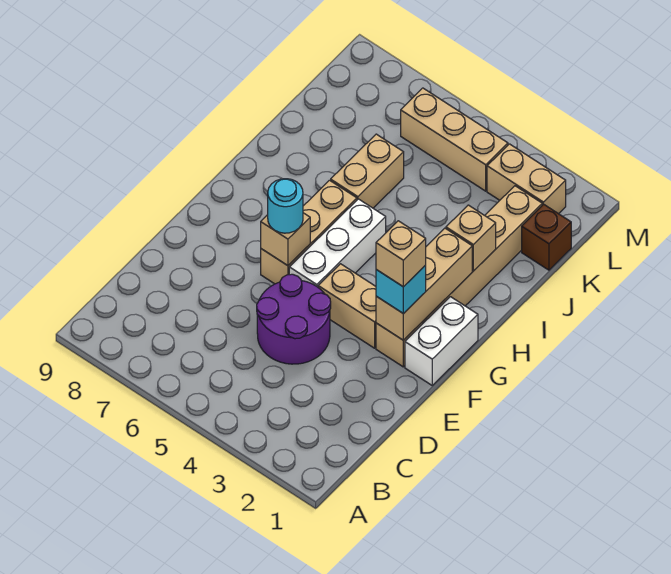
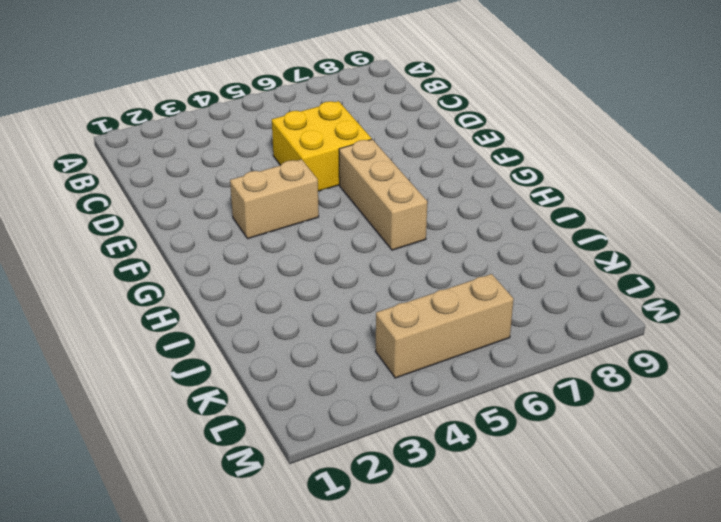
yellow brick D5:E6 level 1 -> purple round brick D4:E5 level 1
none -> white brick F1:G1 level 1
none -> tan brick F2:K2 level 1
none -> white brick F5:H5 level 1

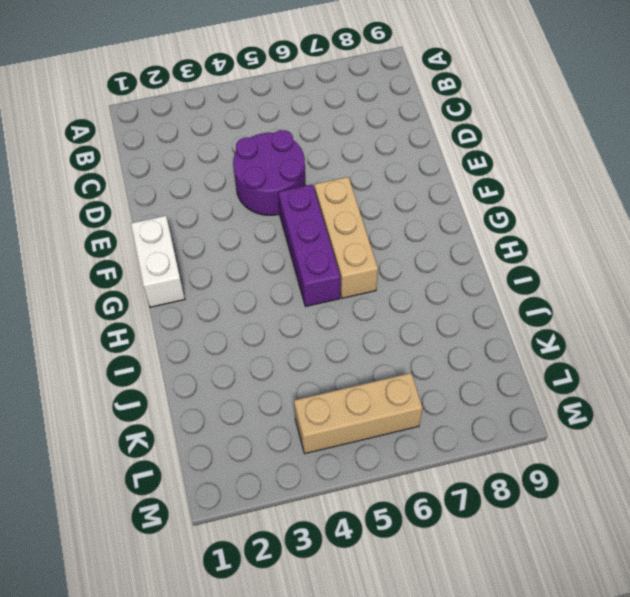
purple brick F5:H5 level 1 -> white brick F5:H5 level 1
none -> tan brick F2:K2 level 1
none -> tan brick F3:F4 level 1
none -> tan brick I6:J6 level 1

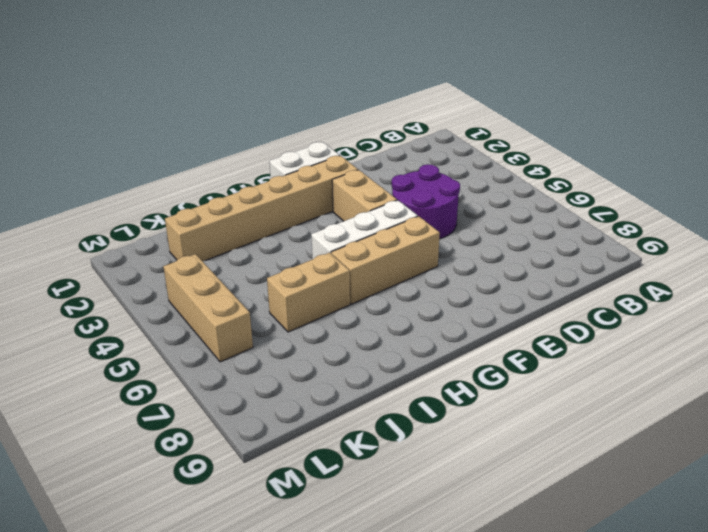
none -> brown brick K1 level 1
none -> tan brick L2:L3 level 1
none -> tan brick F2:H2 level 2

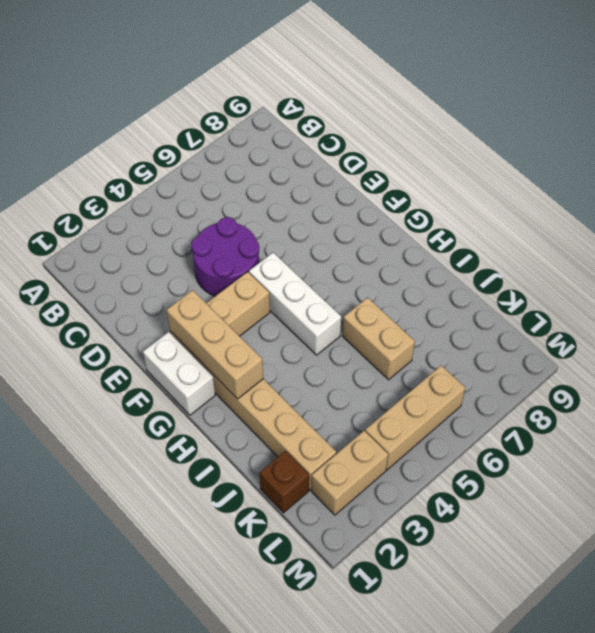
none -> tan brick F6:H6 level 1
none -> tan brick F6 level 2
none -> tan brick I2 level 2

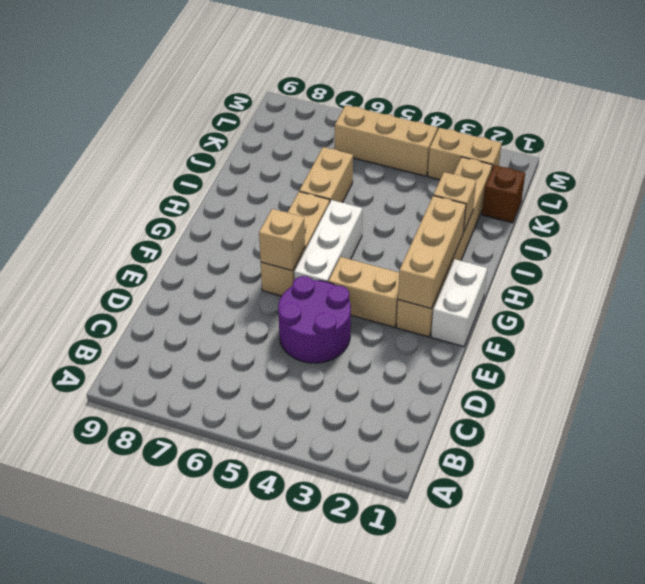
none -> cyan brick F2 level 3
none -> cyan round brick F6 level 3
none -> tan brick F2 level 4

